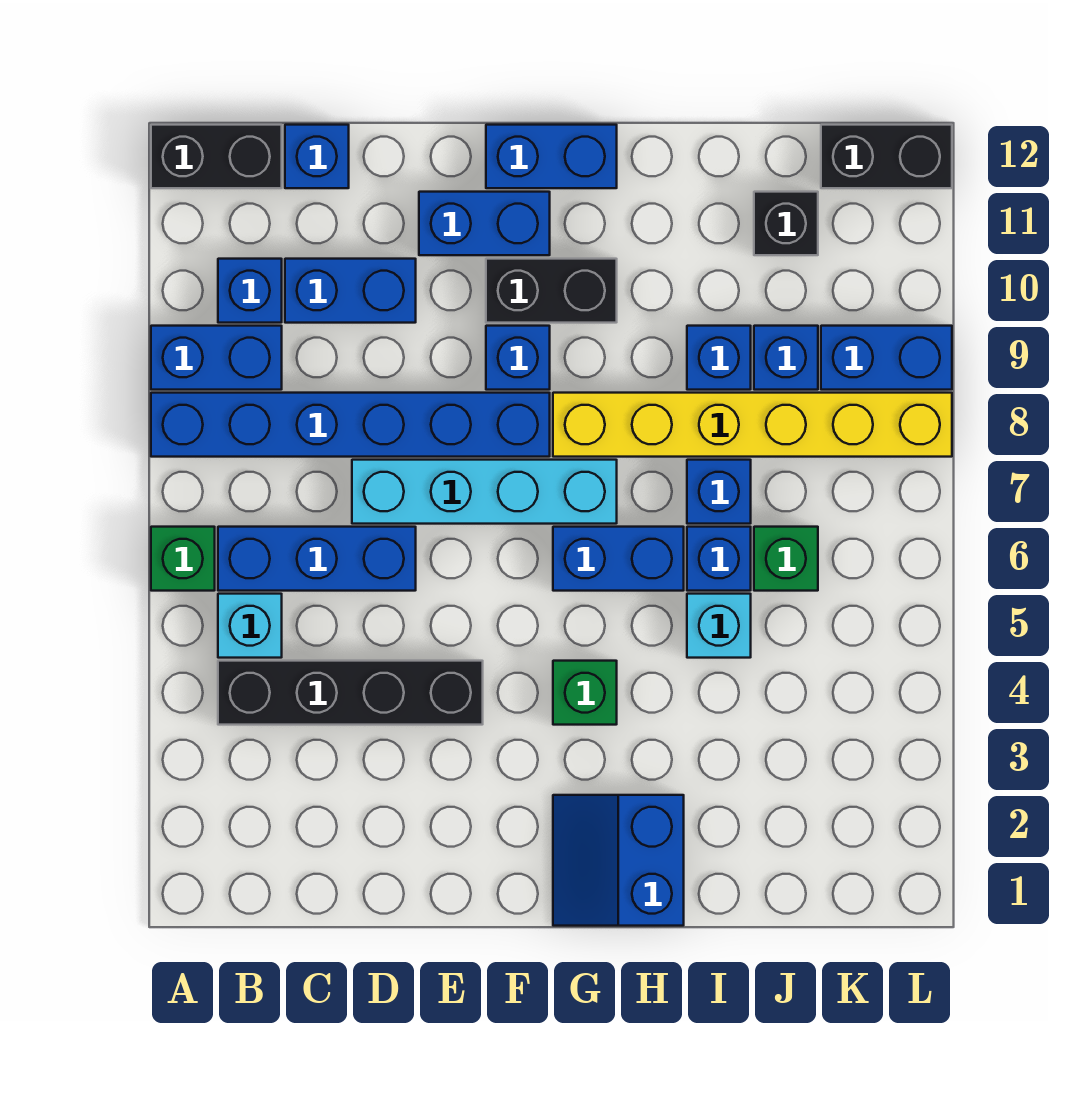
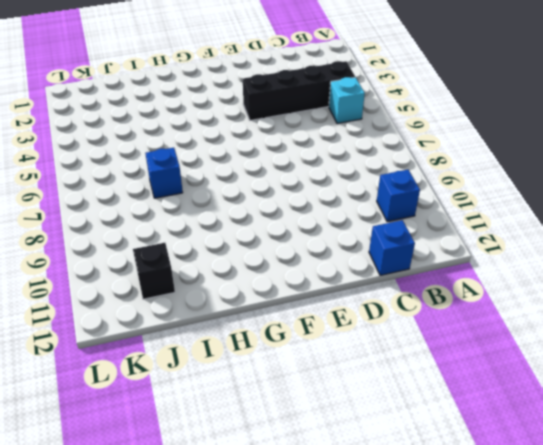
none -> green brick A6 level 1
none -> blue brick A8:F8 level 1
none -> blue brick A9:B9 level 1

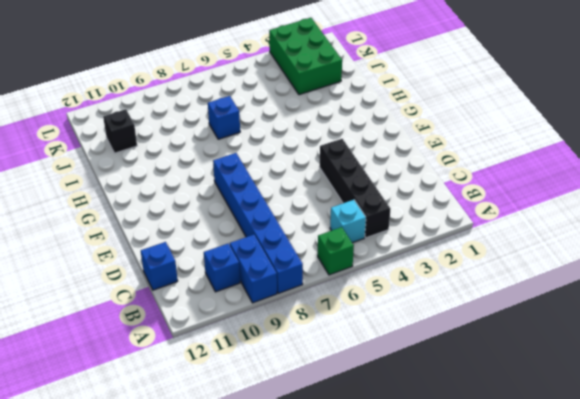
green brick J2:L3 level 1 -> none
none -> black brick A12:B12 level 1
none -> blue brick B6:D6 level 1
none -> blue brick C10:D10 level 1

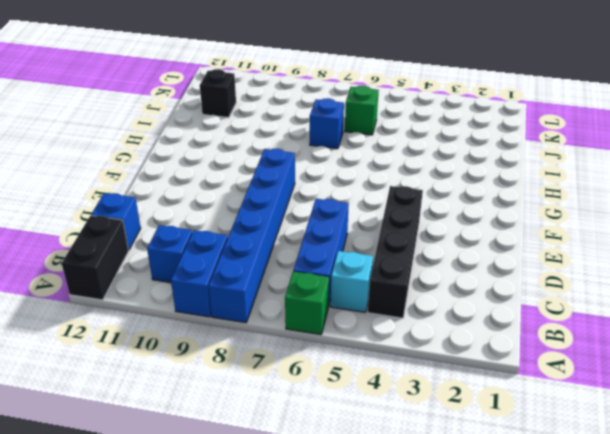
none -> blue brick C10:D10 level 1
none -> cyan brick D7:G7 level 1
none -> blue brick E11:F11 level 1

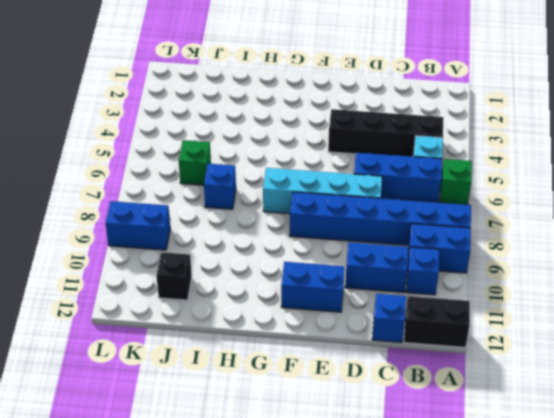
none -> blue brick F9 level 1
none -> black brick F10:G10 level 1
none -> blue brick F12:G12 level 1

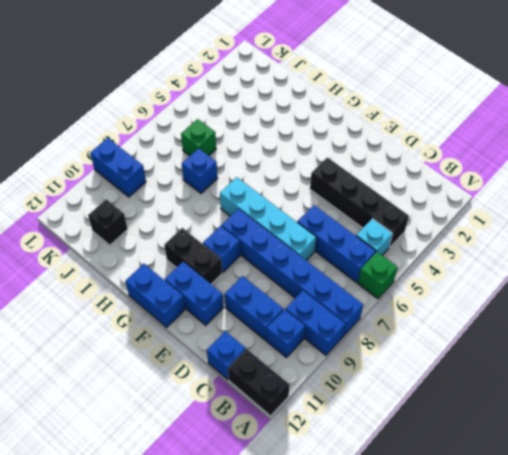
none -> blue slope G1:H2 level 1 top H
none -> green brick G4 level 1
none -> blue brick G6:H6 level 1

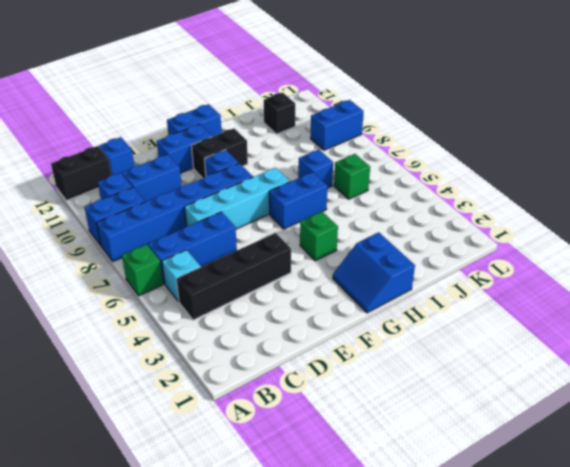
none -> yellow brick G8:L8 level 1
none -> cyan brick I5 level 1
none -> blue brick I6 level 1

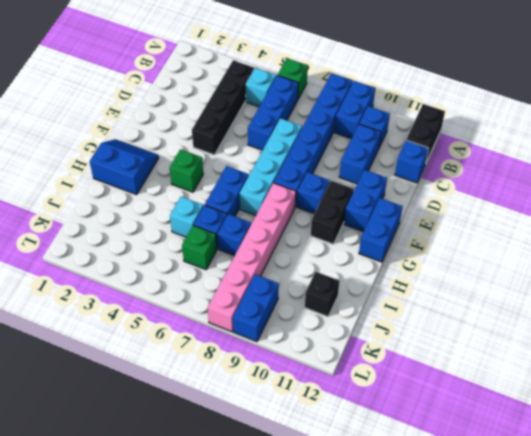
pink brick G8:L8 level 1 -> yellow brick G8:L8 level 1
none -> blue brick I9 level 1
none -> blue brick J9 level 1
none -> black brick K12:L12 level 1

